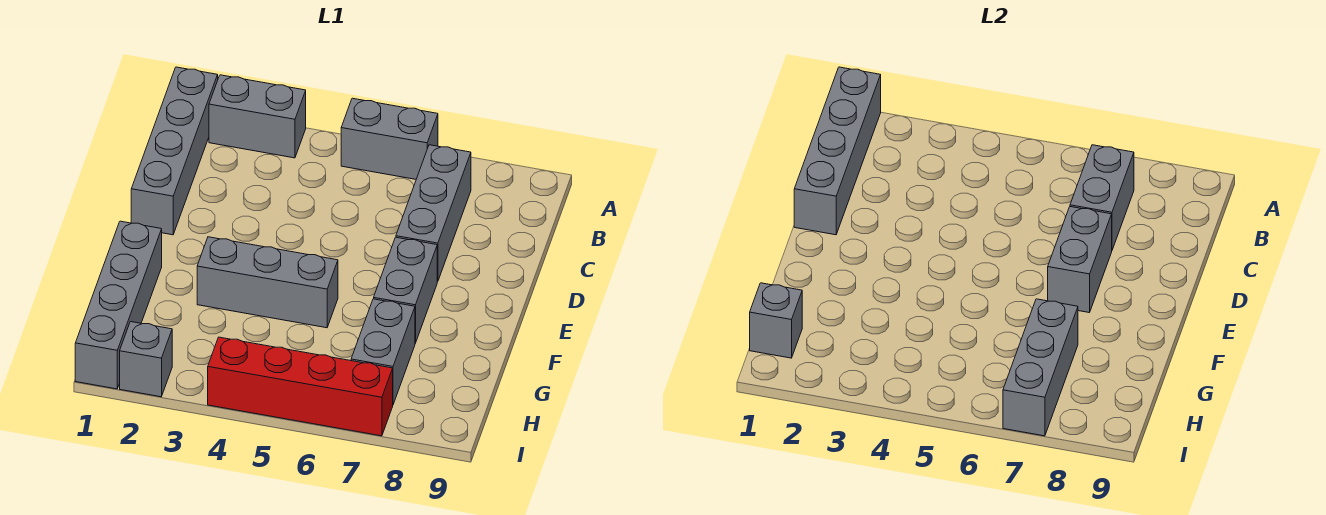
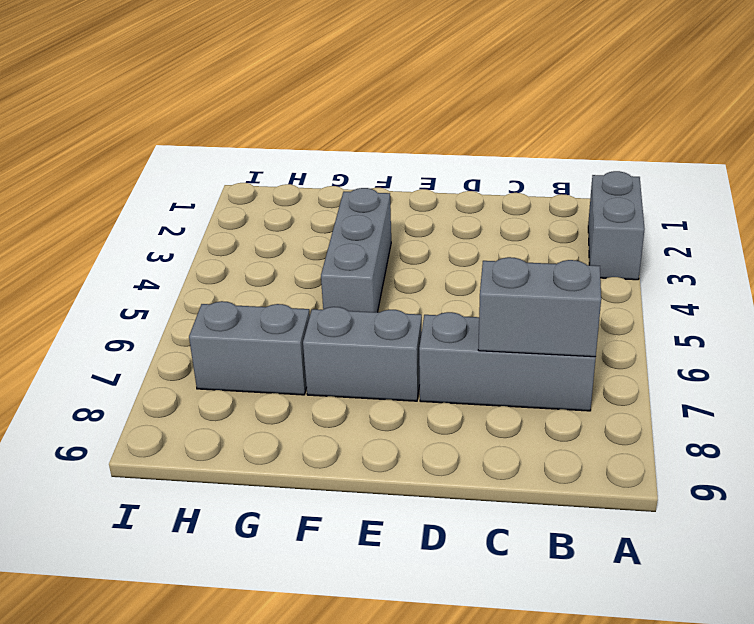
none -> grey brick A1:D1 level 1
none -> grey brick A5:A6 level 1
none -> grey brick F1:I1 level 1

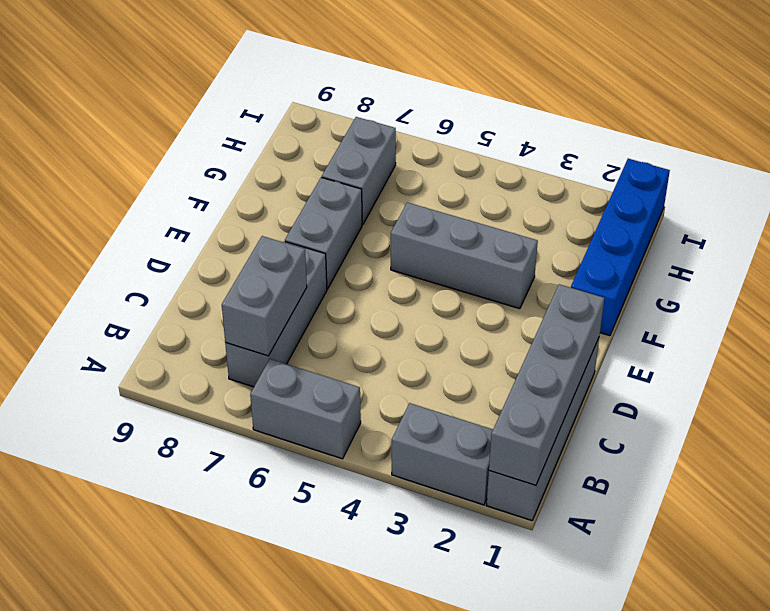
blue brick F1:I1 level 1 -> grey brick F1:I1 level 1
none -> grey brick I2 level 1
none -> red brick I4:I7 level 1
none -> grey brick D7:E7 level 2

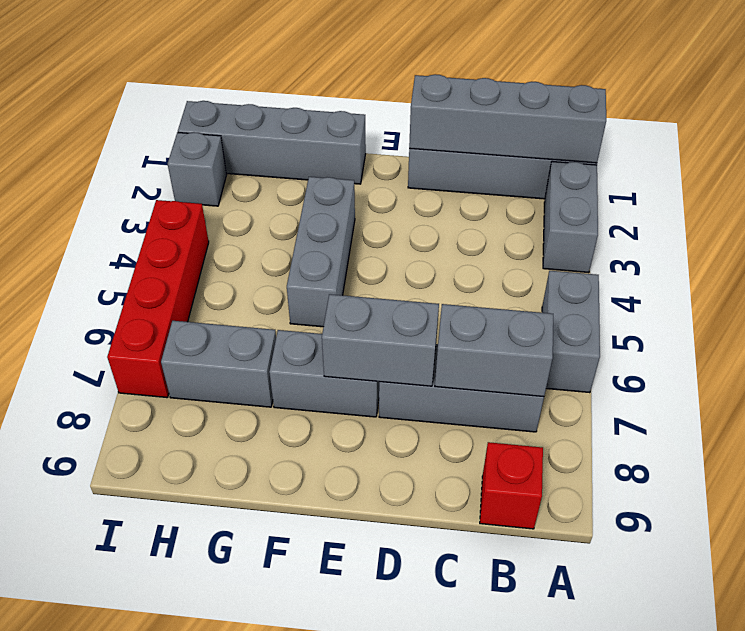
red brick B9 level 1 -> none
none -> grey brick G7:I7 level 2
none -> grey brick H1 level 2

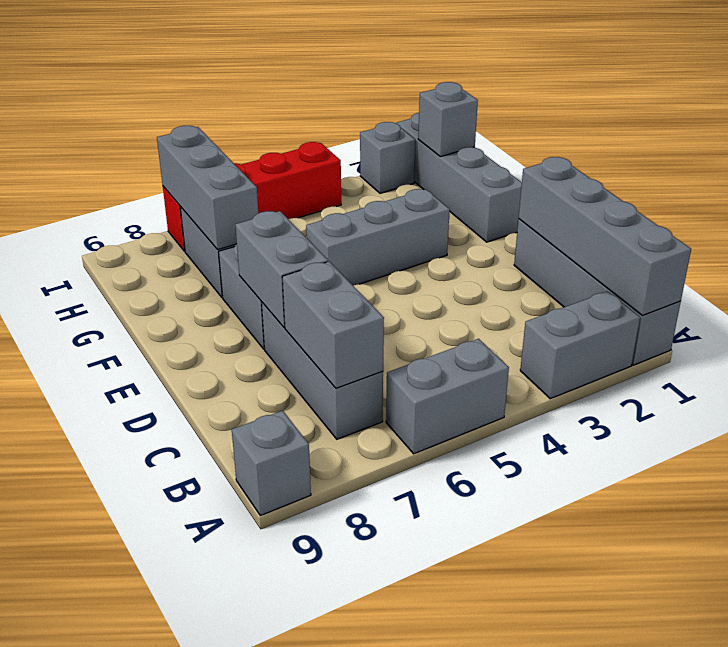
grey brick A9 level 1 -> none

